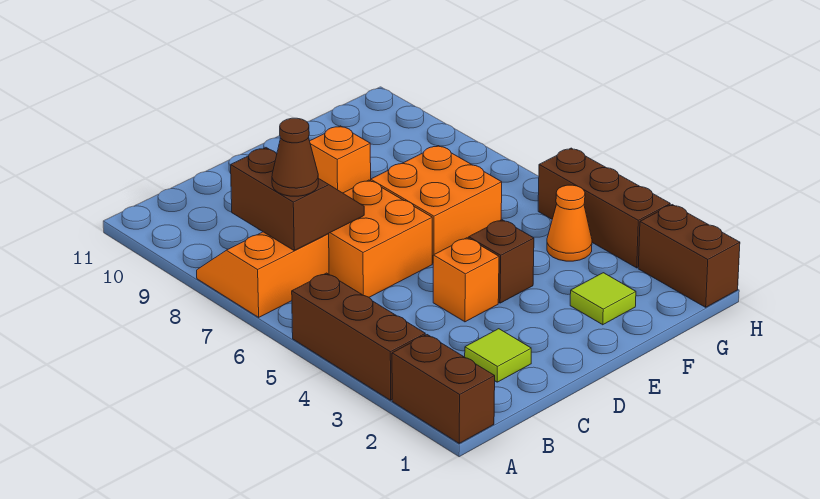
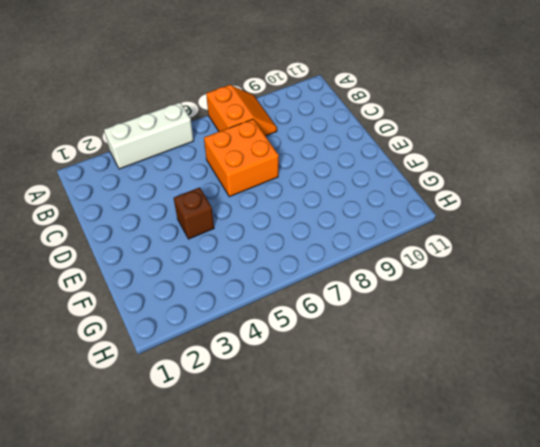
white brick A3:A5 level 1 -> brown brick A3:A5 level 1
none -> brown brick A1:A2 level 1
none -> lime tile C2 level 1
none -> orange brick D4 level 1

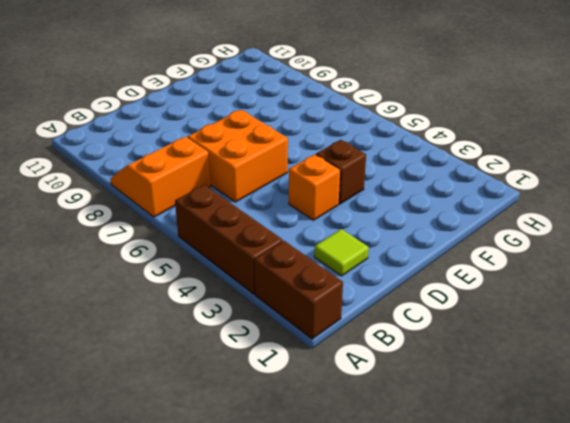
none -> orange brick E6:F7 level 1
none -> orange brick E9 level 1
none -> lime tile F2 level 1

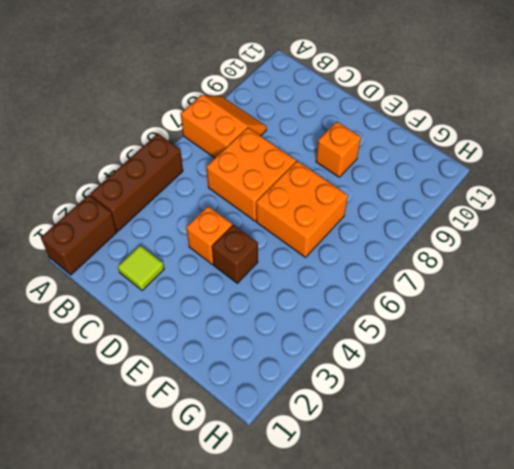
none -> lime tile F2 level 1
none -> orange cone G4 level 1
none -> brown brick H1:H2 level 1

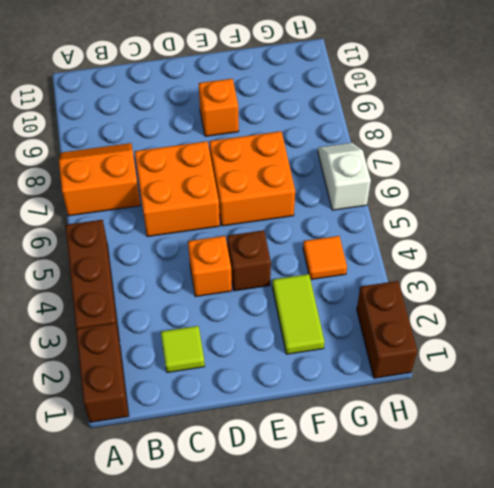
lime tile F2:F3 level 1 -> lime tile F2 level 1
orange tile G4 level 1 -> orange cone G4 level 1
white slope H6:H7 level 1 top 6 -> none
none -> brown brick H3:H5 level 1
none -> brown slope B7:C8 level 2 top B
none -> brown cone B7 level 3

